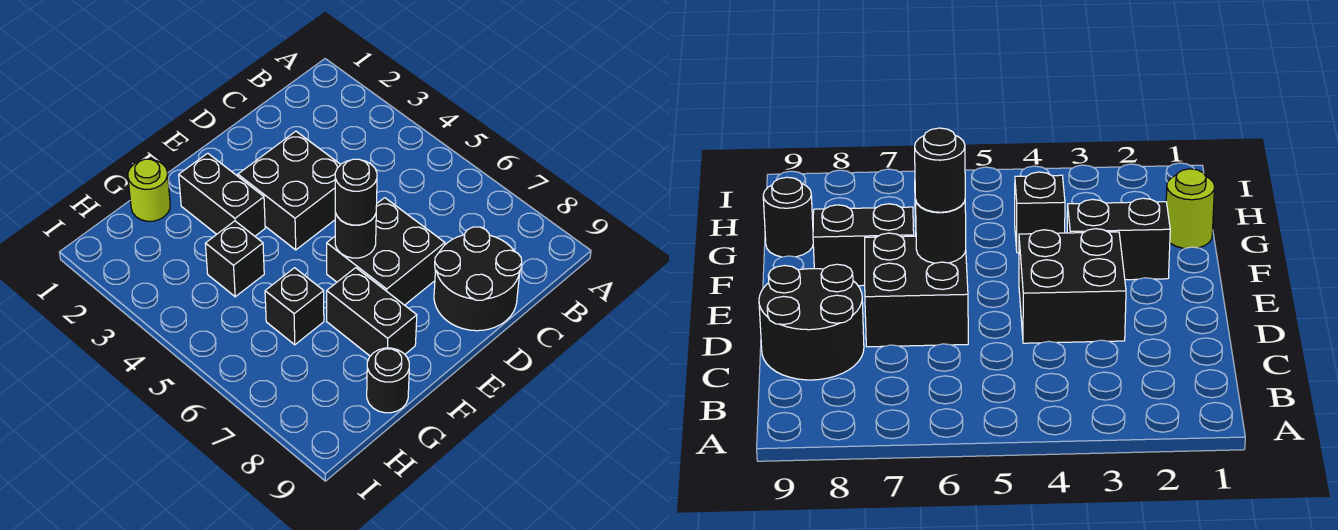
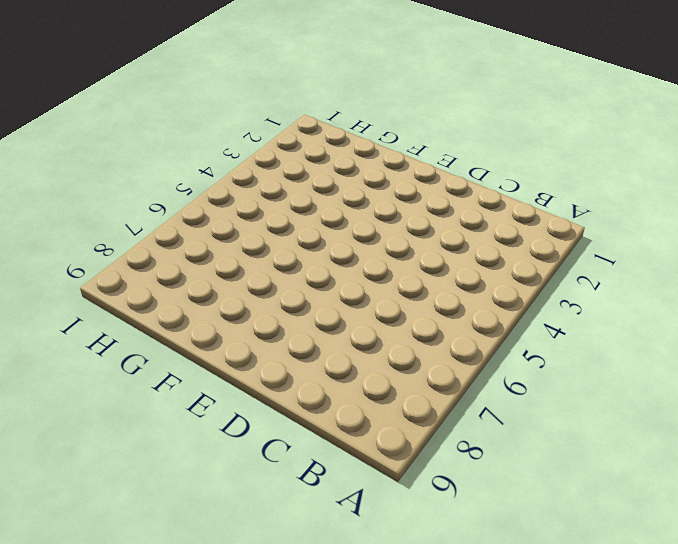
none -> black round brick C8:D9 level 1
none -> black brick D3:E4 level 1

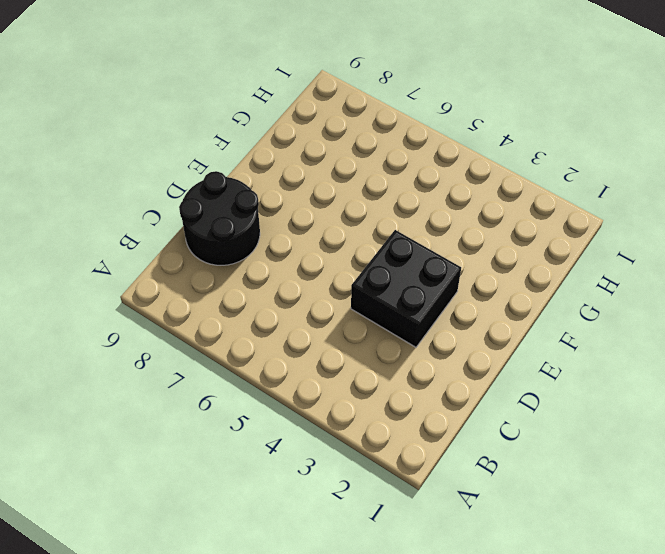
none -> black brick D6:E7 level 1
none -> black brick F2:F3 level 1

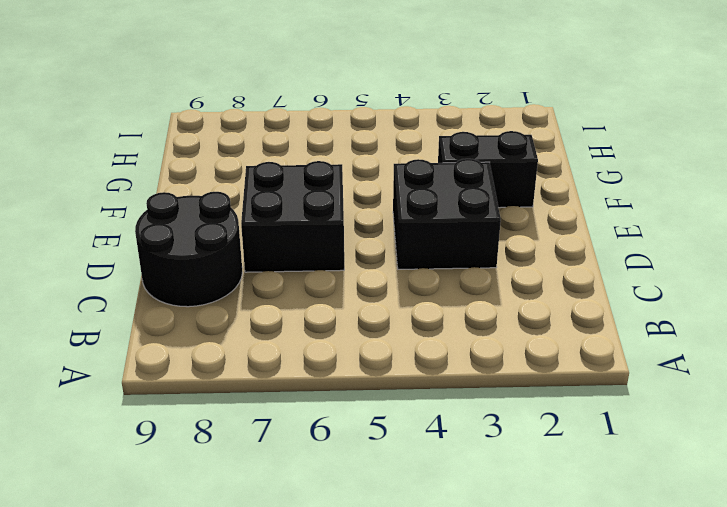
none -> black brick F7:F8 level 1
none -> lime round brick G1 level 1

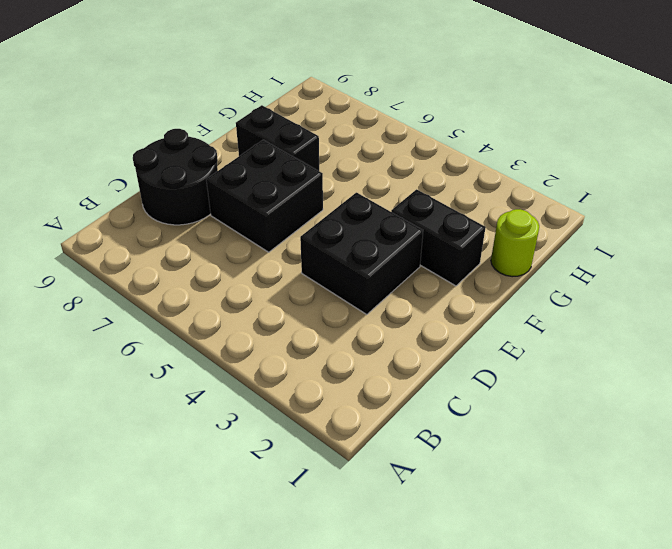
none -> black brick G4 level 1
none -> black brick G6 level 1

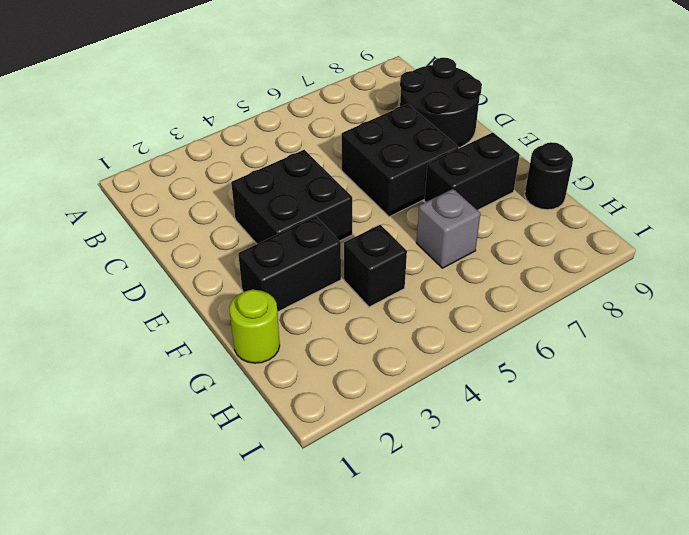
grey brick G6 level 1 -> black brick G6 level 1
none -> black round brick E6 level 2
none -> black round brick E6 level 3

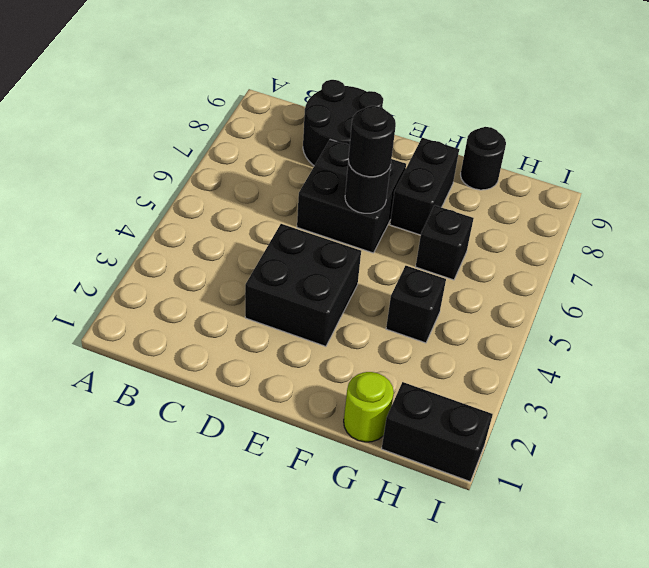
black brick H1:I1 level 1 -> black brick F2:F3 level 1

